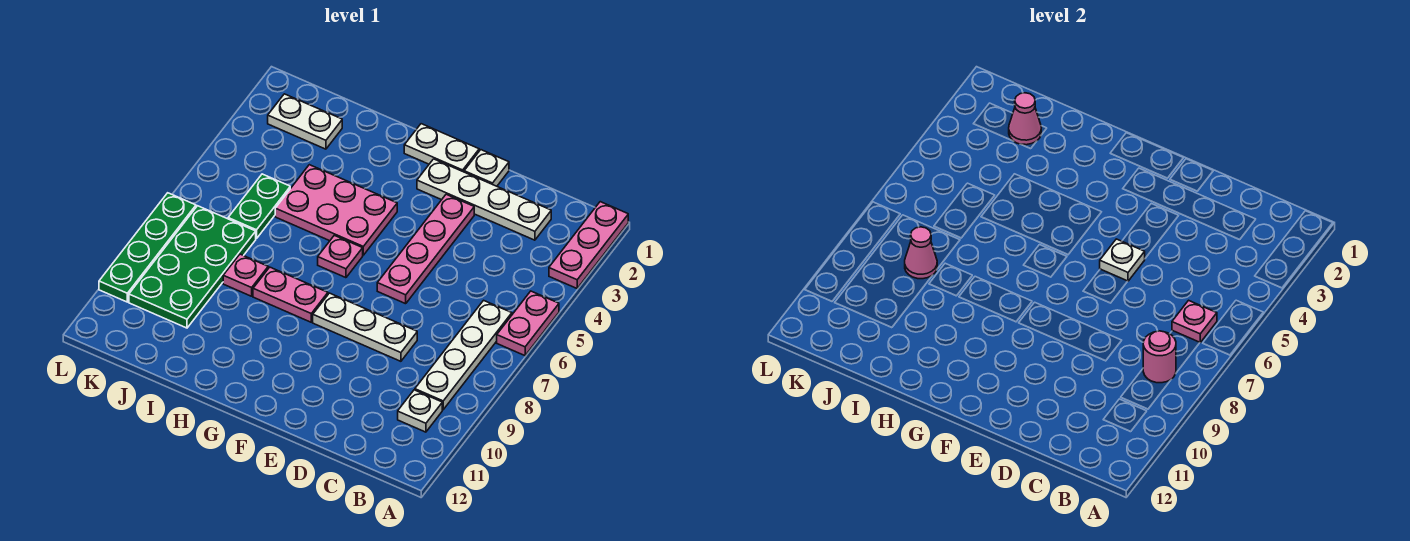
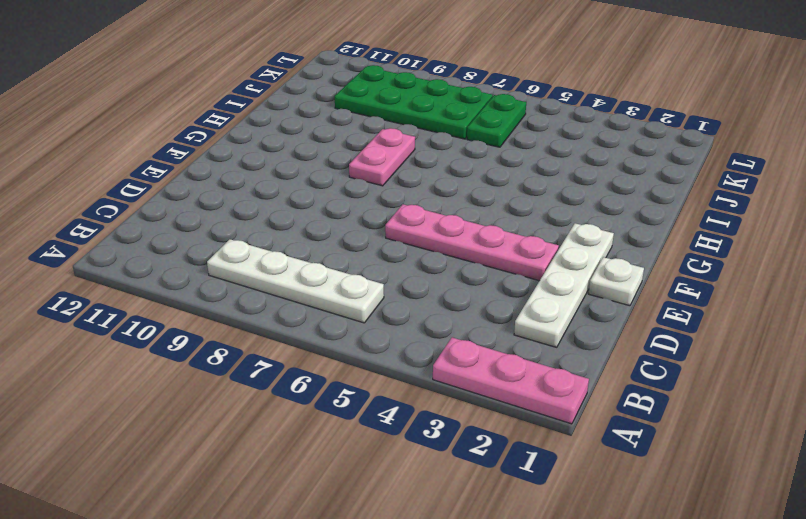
green plate J6:K6 level 1 -> green plate J5:J6 level 1
none -> pink plate A5:A6 level 1
none -> white plate B10 level 1
none -> white plate D8:F8 level 1

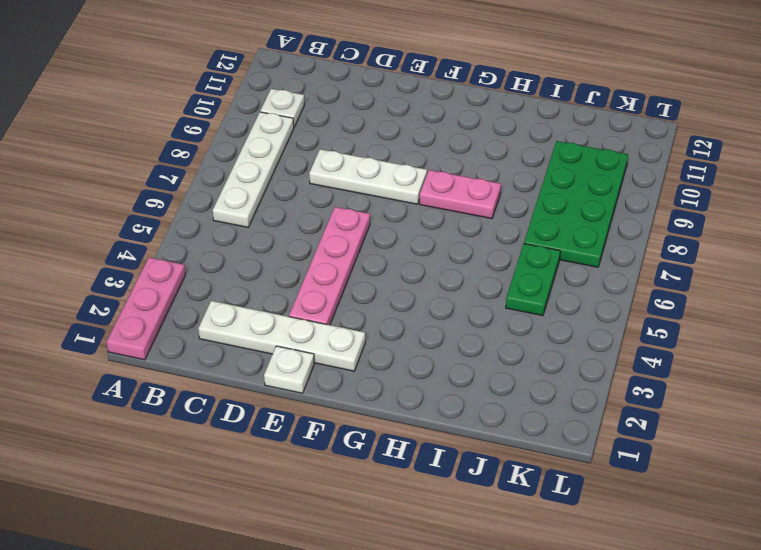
none -> pink plate A5:A6 level 1
none -> white plate F1:G1 level 1
none -> pink plate G4:I5 level 1

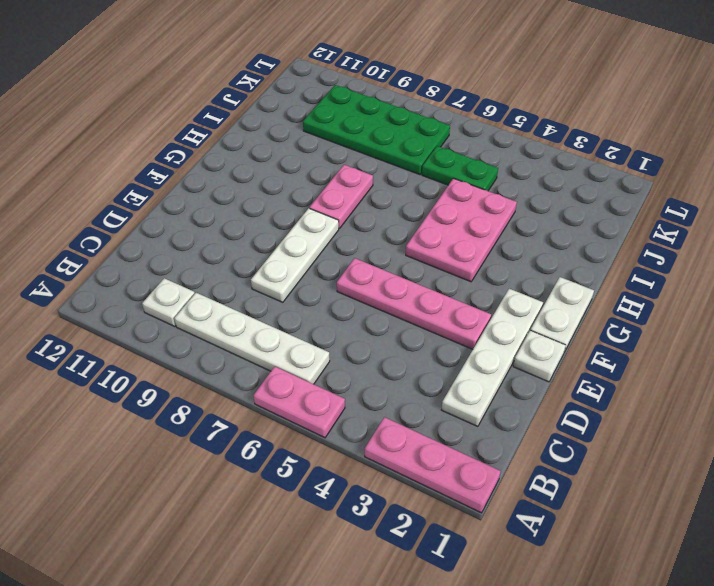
none -> pink plate G6 level 1
none -> pink plate I8 level 1
none -> white plate J2:K2 level 1

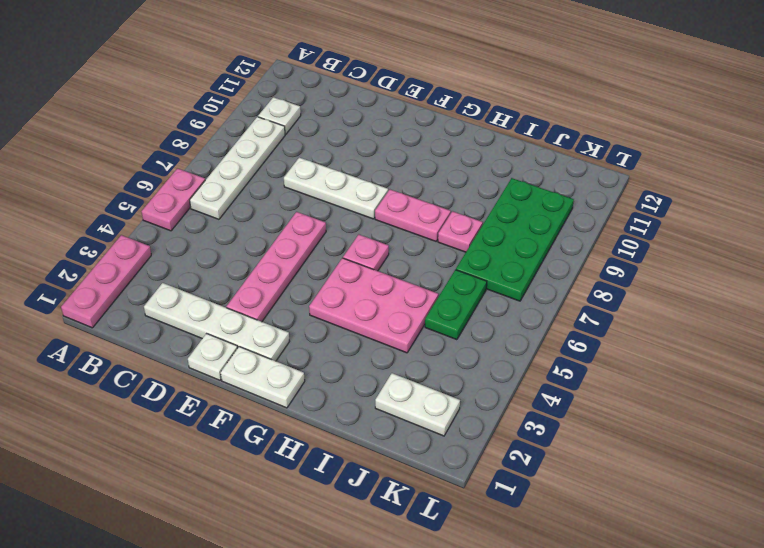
none -> green plate L7:L10 level 1
none -> pink plate B6 level 2
none -> pink round brick B8 level 2

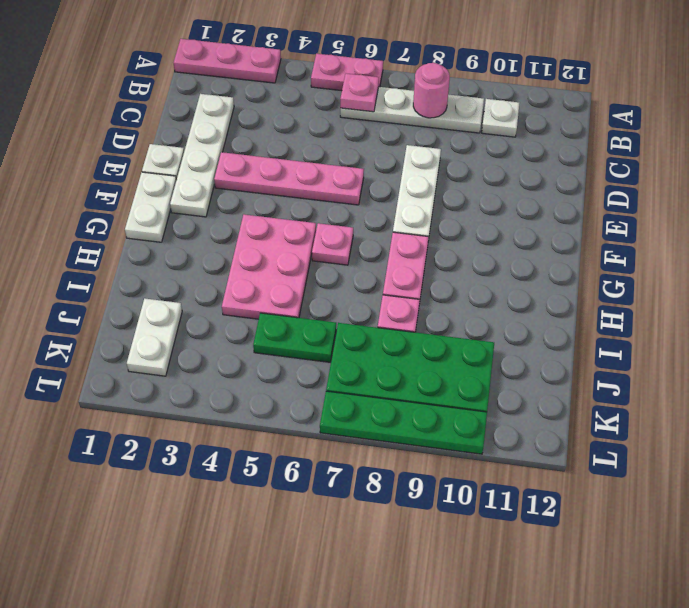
none -> white plate E5 level 2
none -> pink cone J2 level 2
none -> pink cone J8 level 2

